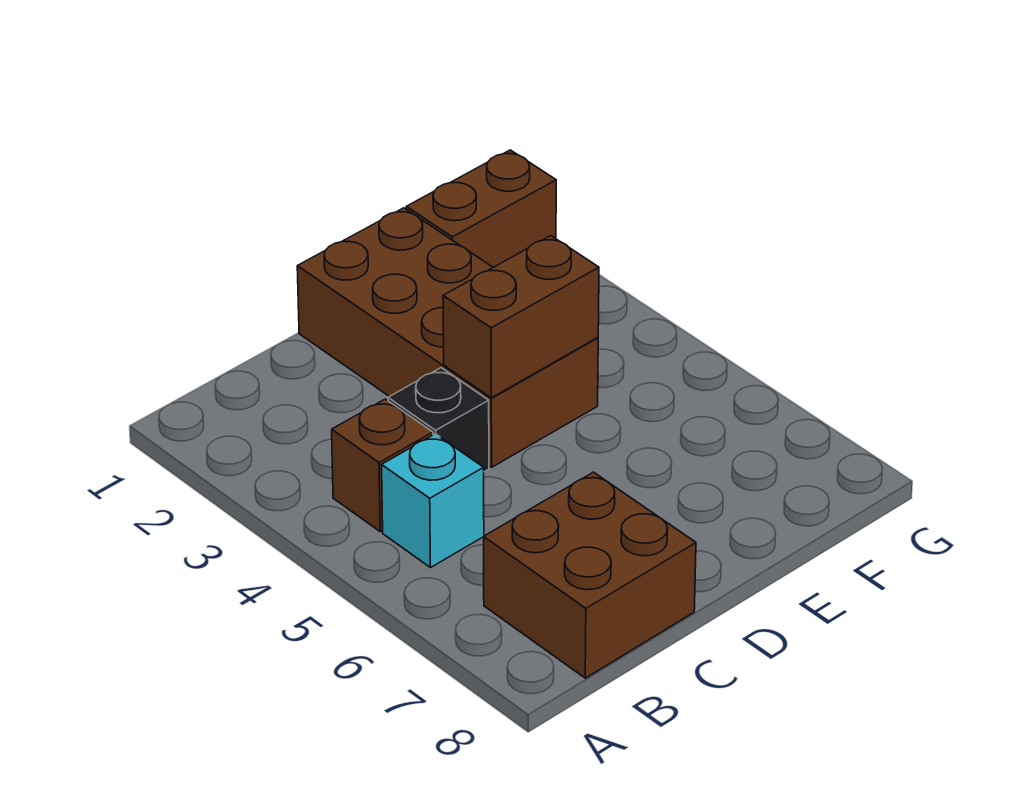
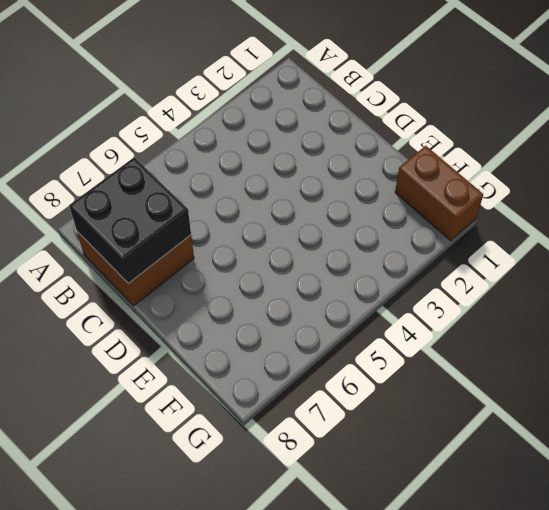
black brick B7:C8 level 2 -> none
none -> brown brick B4 level 1
none -> cyan brick B5 level 1

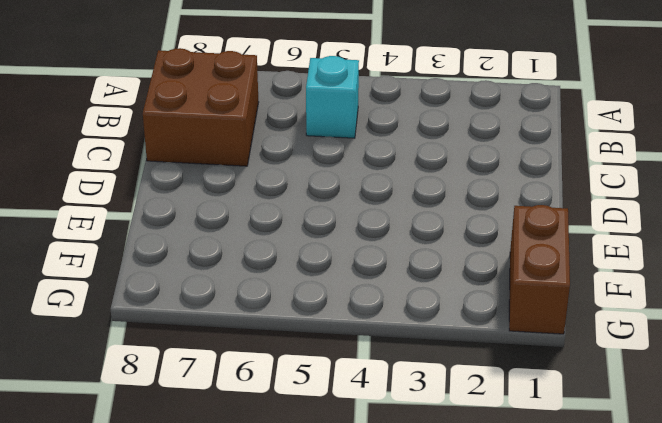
none -> brown brick B4 level 1
none -> black brick C4 level 1

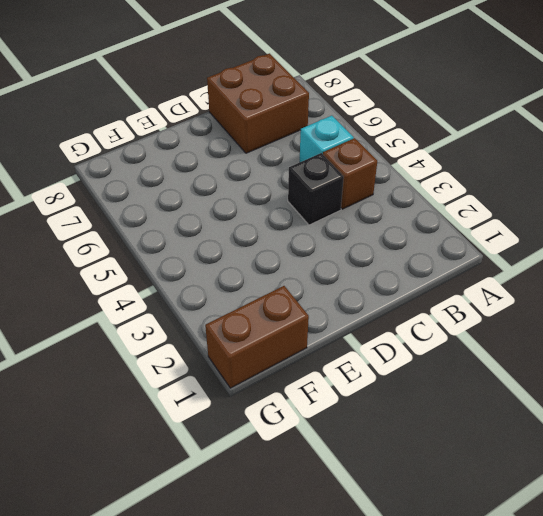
none -> brown brick D1:E4 level 1
none -> brown brick D4:E4 level 2

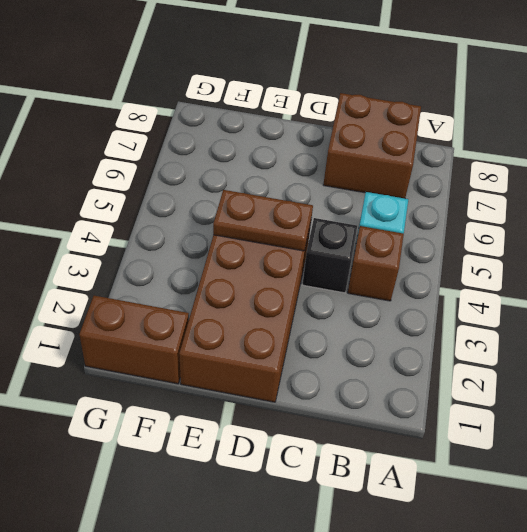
brown plate D4:E4 level 2 -> brown brick D4:E4 level 2

